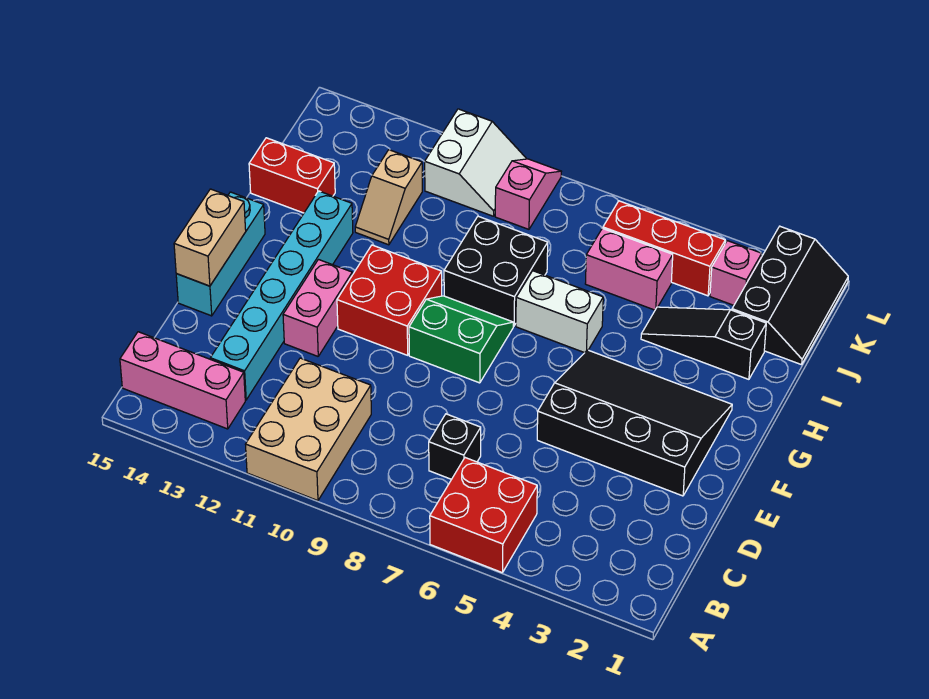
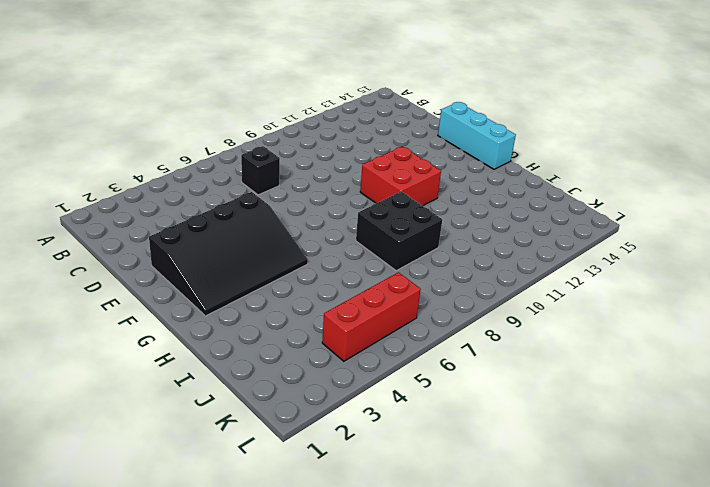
none -> red brick A5:B6 level 1
none -> tan brick A10:C11 level 1
none -> pink brick B13:B15 level 1

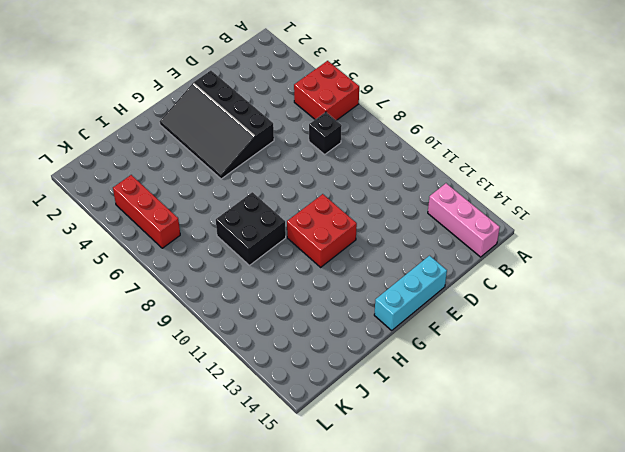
none -> tan brick A10:C11 level 1
none -> cyan brick C13:H13 level 1
none -> pink brick E12:F12 level 1

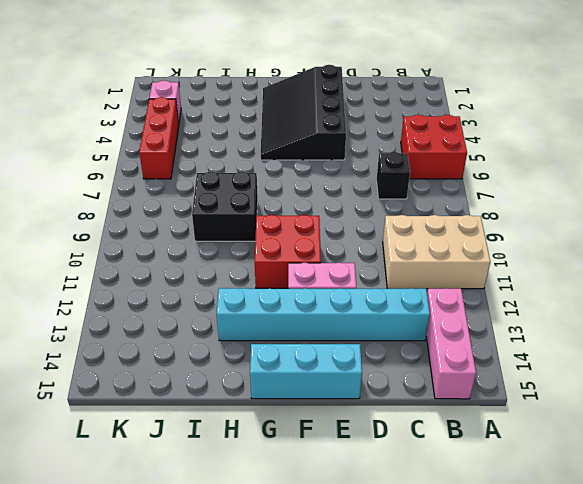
none -> green slope F8:G9 level 1 top F
none -> white brick H6:H7 level 1
none -> black slope I2:I4 level 1 top 2

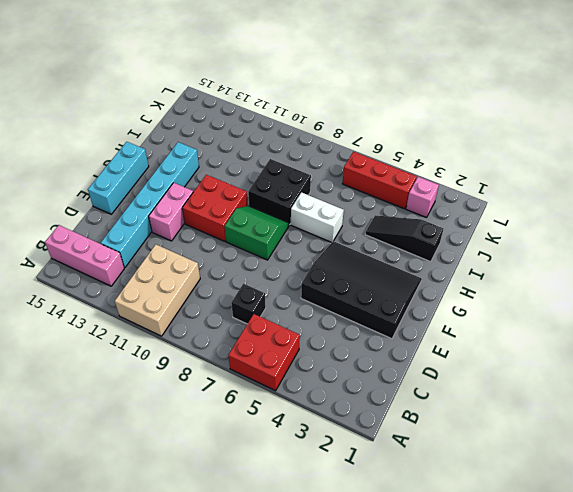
none -> tan slope I12:J12 level 1 top J
none -> red brick I14:I15 level 1
none -> black slope J1:L2 level 1 top 2

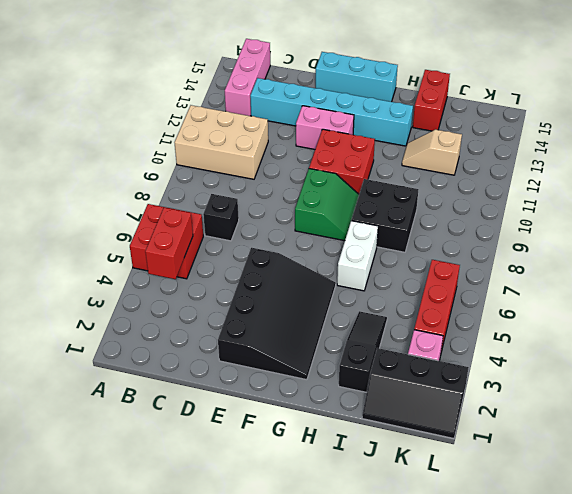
red brick B4:B5 level 2 -> none
none -> pink brick J5:J6 level 1
none -> pink slope K9:L9 level 1 top K
none -> white slope K10:L11 level 1 top 11

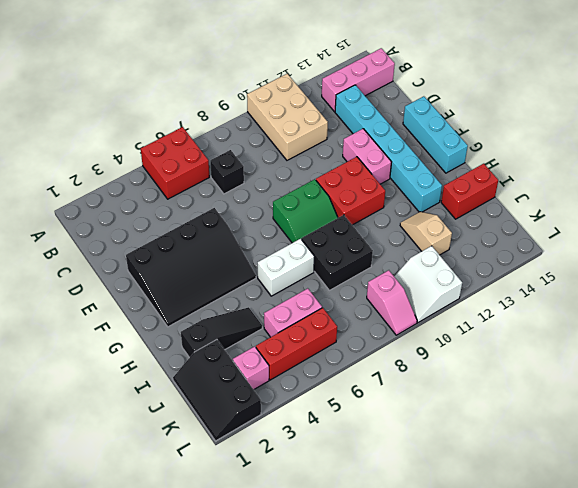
none -> tan brick E15:F15 level 2

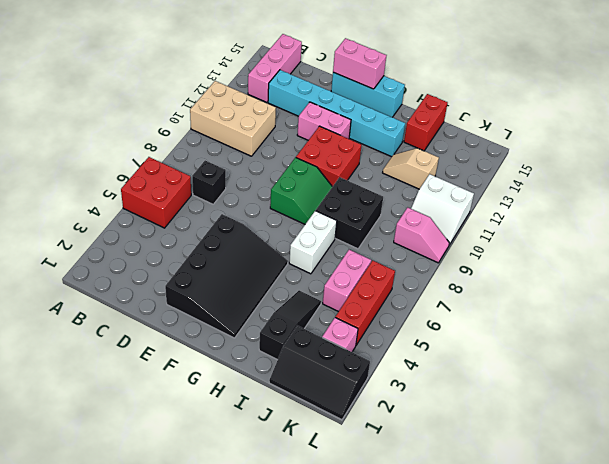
pink brick E15:F15 level 2 -> tan brick E15:F15 level 2

